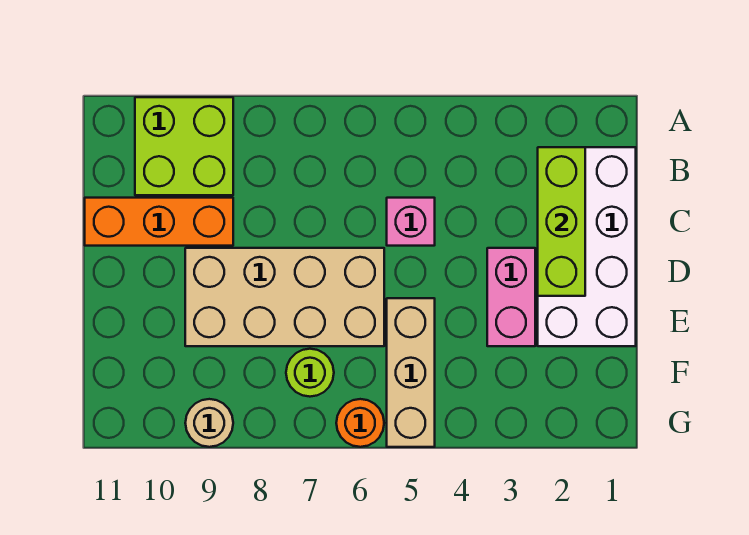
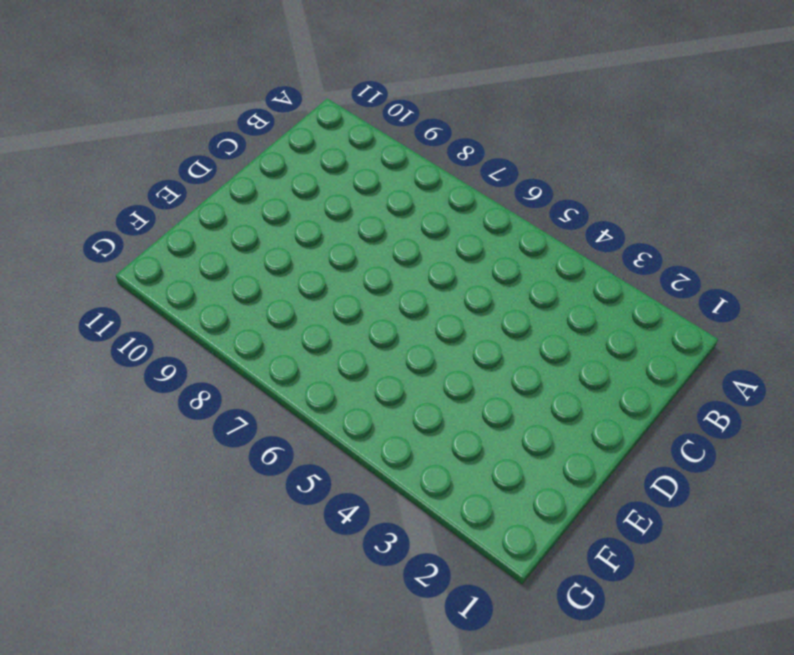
none -> lime brick A9:B10 level 1
none -> white brick B1:E2 level 1

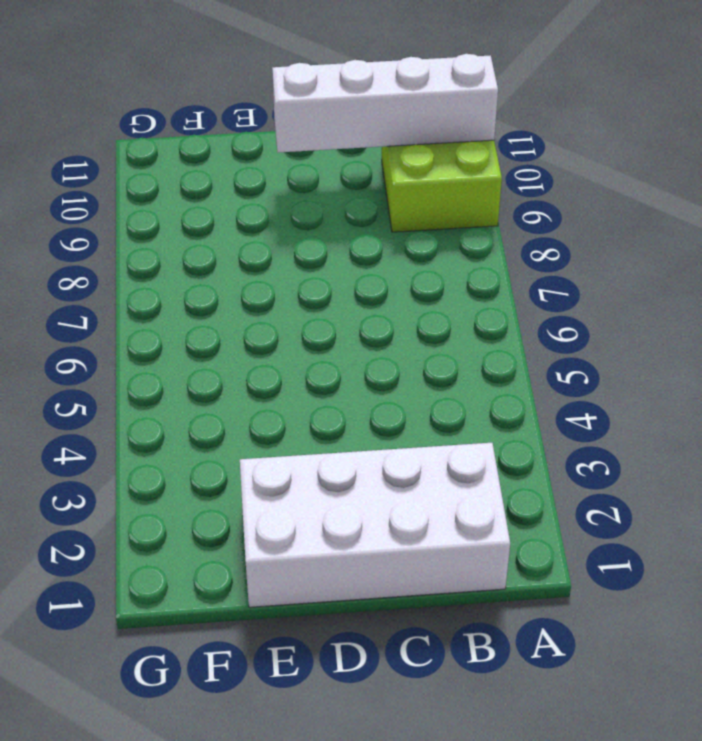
white brick A10:D10 level 2 -> none
none -> pink brick C5 level 1
none -> orange brick C9:C11 level 1

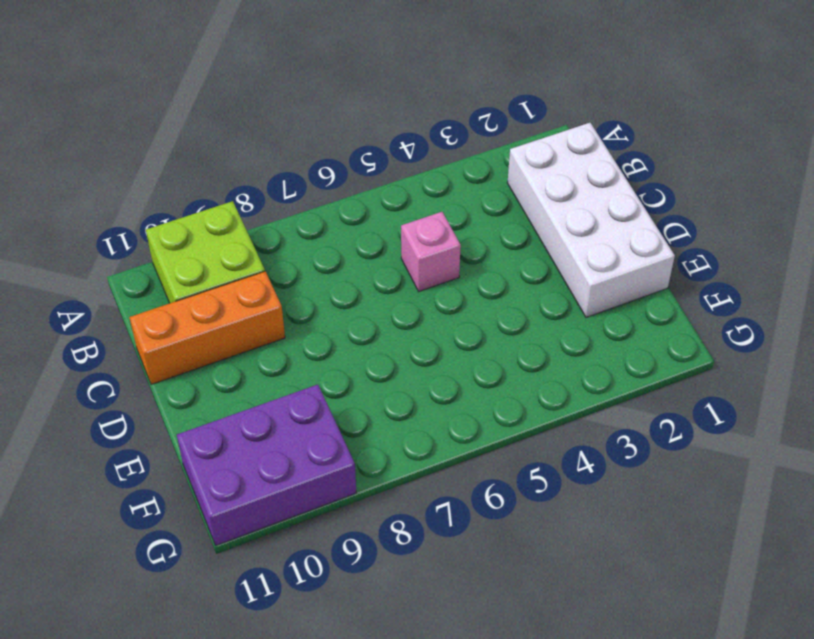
purple brick F9:G11 level 1 -> tan round brick G9 level 1
none -> pink brick D3:E3 level 1
none -> tan brick D6:E9 level 1

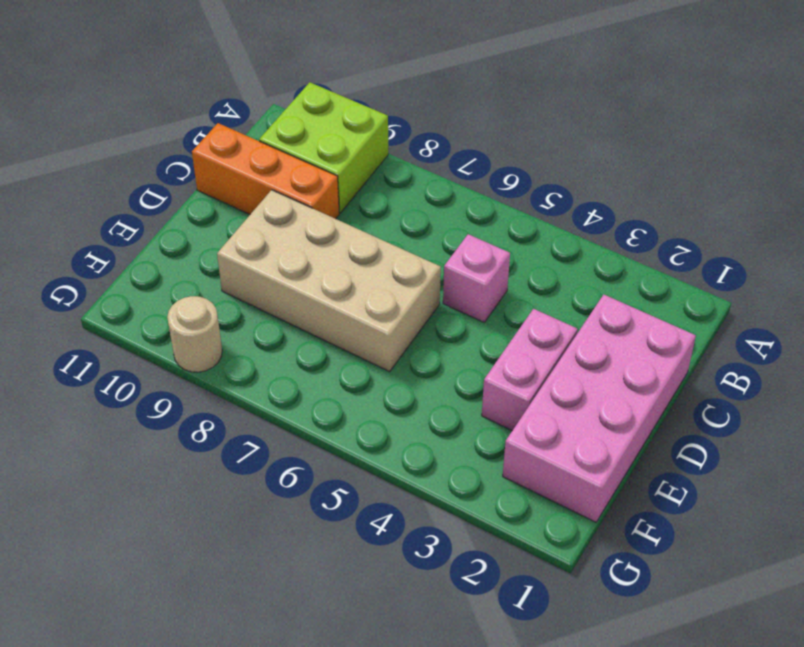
pink brick C1:F2 level 1 -> white brick B1:E2 level 1
none -> tan brick E5:G5 level 1
none -> lime round brick F7 level 1

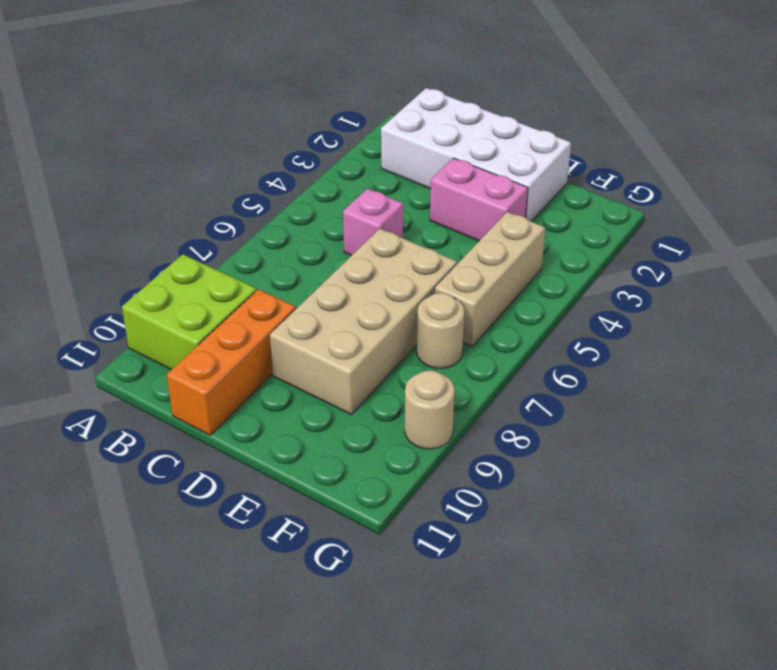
tan brick F4:F6 level 1 -> tan brick E5:G5 level 1
tan round brick F7 level 1 -> lime round brick F7 level 1
none -> orange round brick G6 level 1
none -> lime brick B2:D2 level 2

